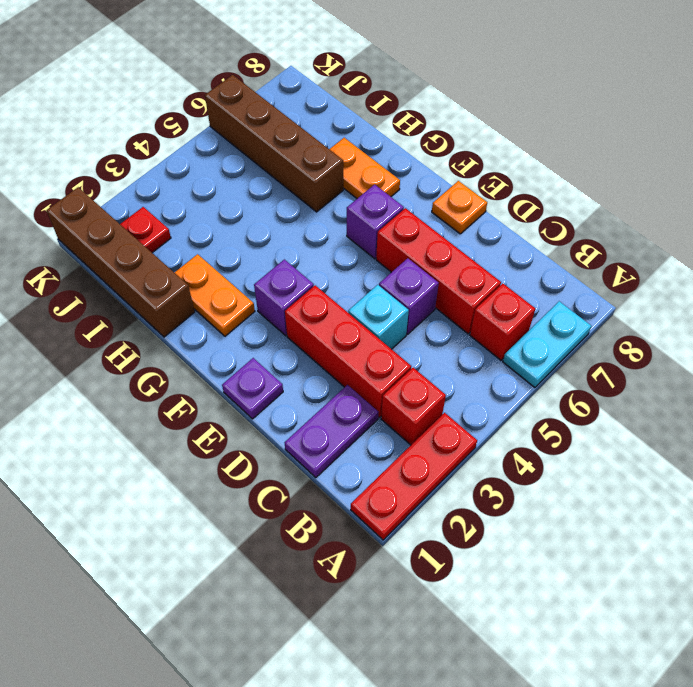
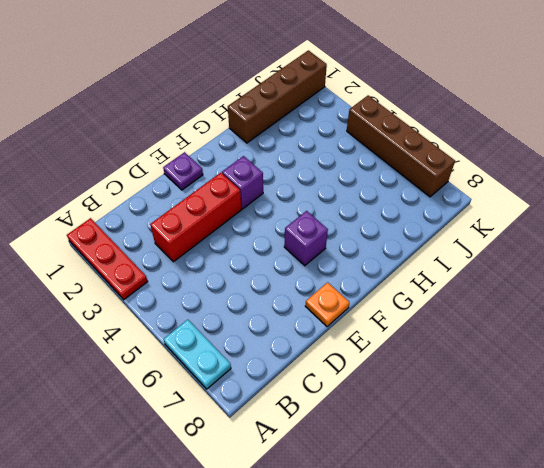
brown brick K4:K7 level 1 -> brown brick H6:K6 level 1
none -> red brick B3 level 1
none -> red brick B6 level 1
none -> purple plate C1:C2 level 1

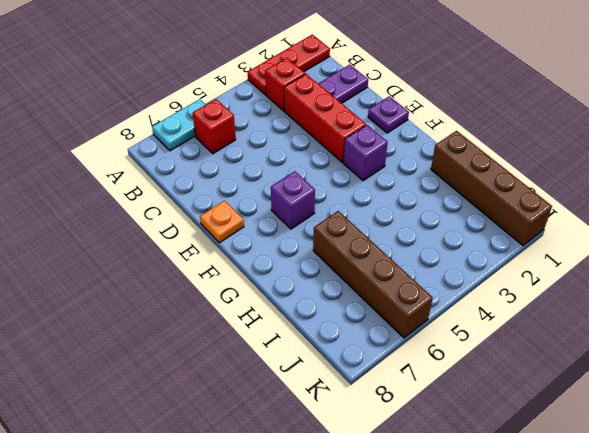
none -> red brick C6:E6 level 1
none -> cyan brick D4 level 1
none -> purple brick D5 level 1

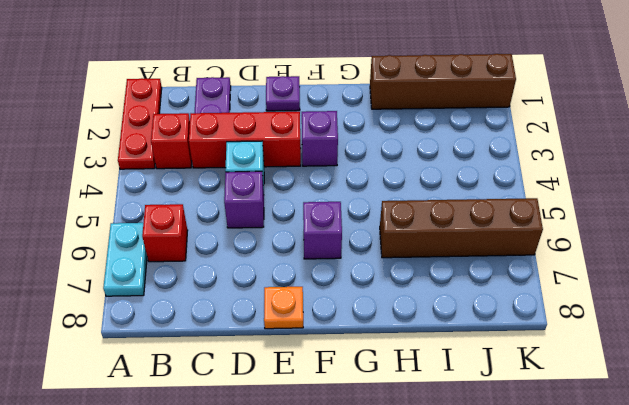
none -> red brick C6:E6 level 1
none -> orange plate G2:H2 level 1
none -> orange plate G7:H7 level 1

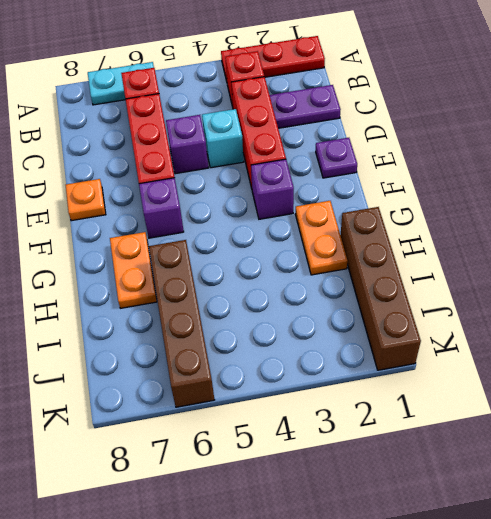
none -> red plate J2 level 1

